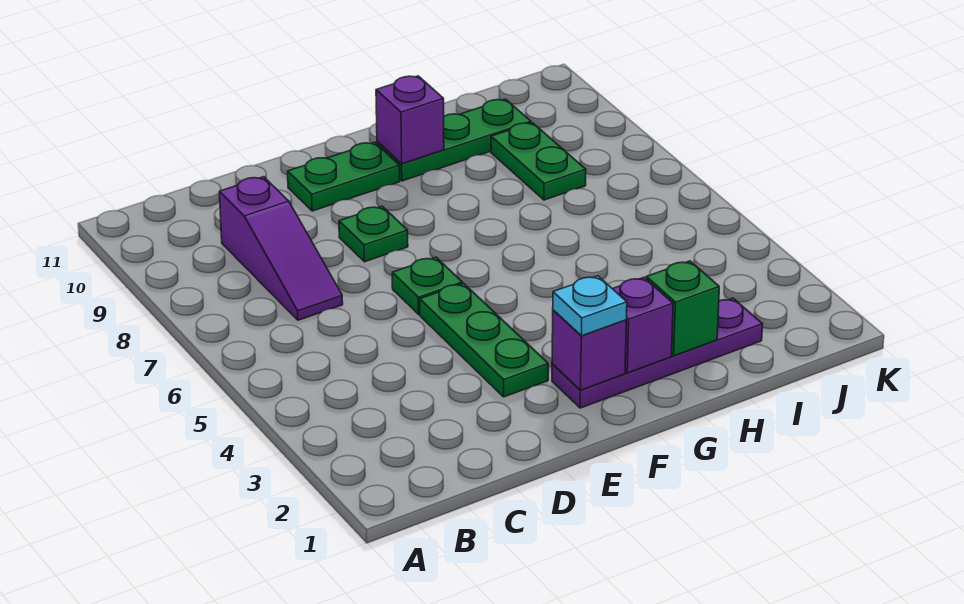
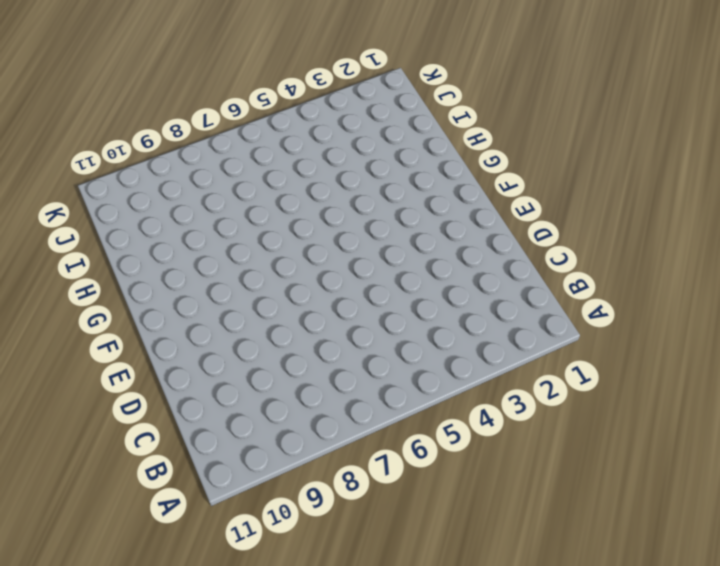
none -> purple slope C7:C9 level 1 top 9
none -> green plate E3:E5 level 1
none -> green plate E6 level 1

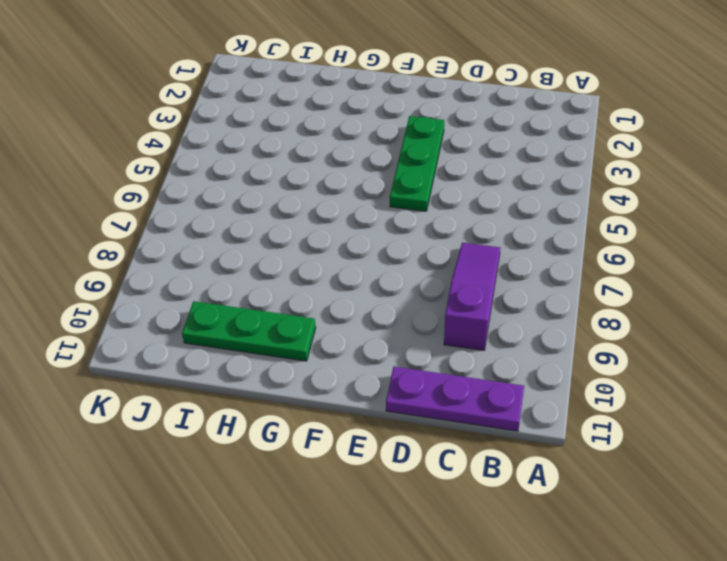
purple plate B11:D11 level 1 -> none
none -> green plate E6 level 1
none -> green plate E8 level 1
none -> green plate E10:F10 level 1

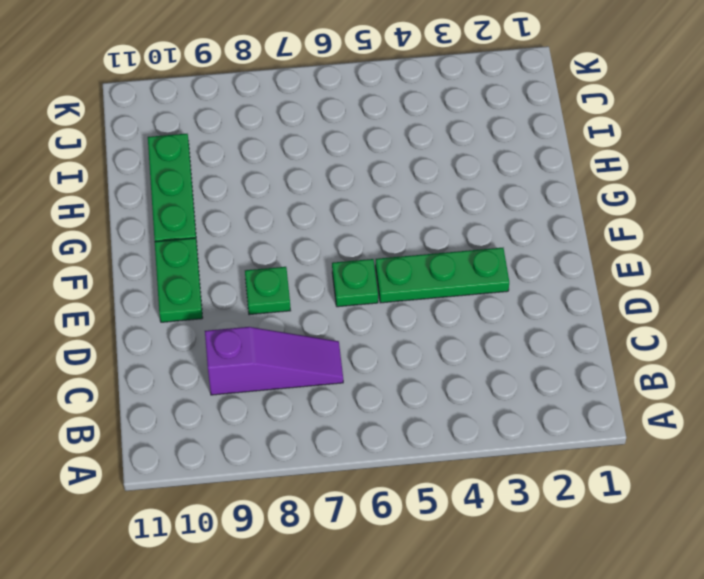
none -> purple plate F2:I2 level 1
none -> green plate I8:I9 level 1
none -> purple brick F2 level 2

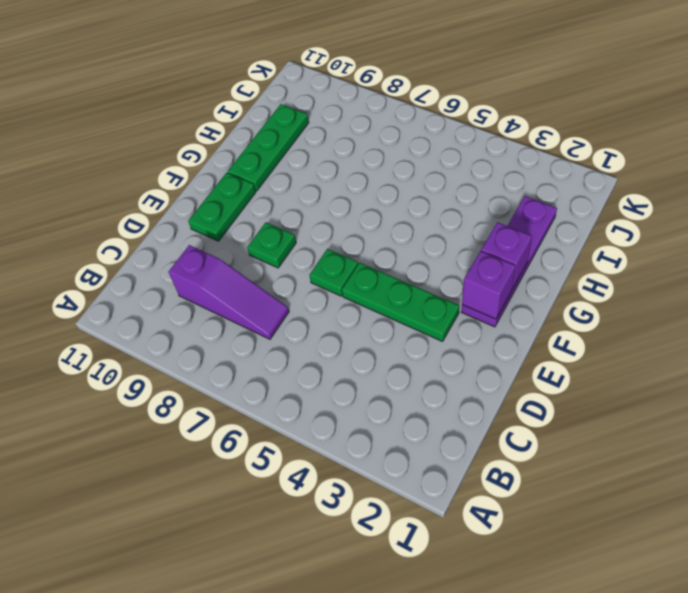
none -> green plate I8:I9 level 1
none -> purple brick G10 level 2
none -> green brick H2 level 2

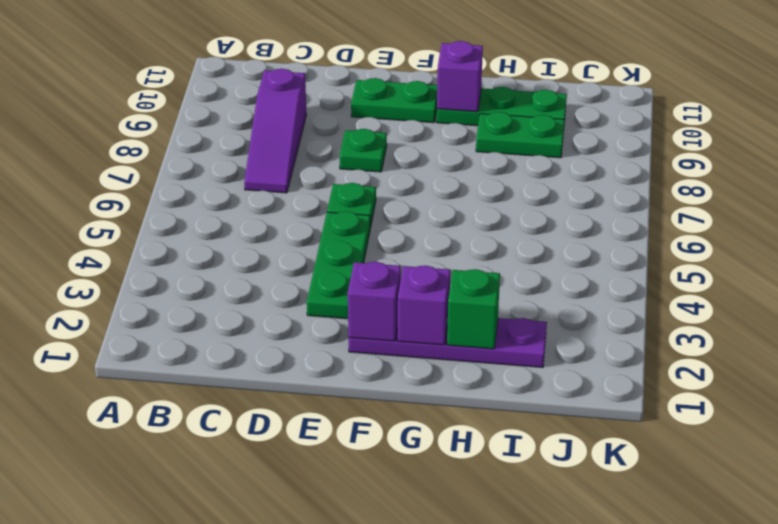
green plate H9:I9 level 1 -> green plate I8:I9 level 1
none -> cyan plate F2 level 3

